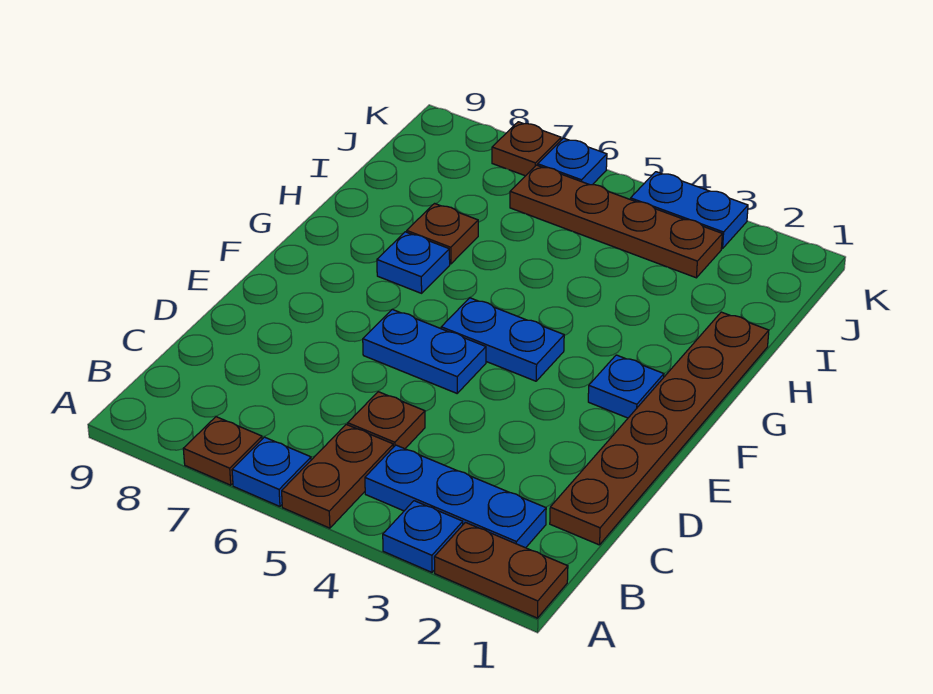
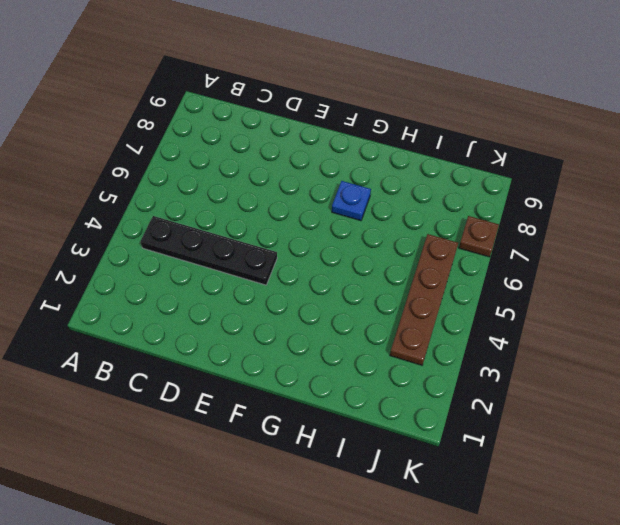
black plate B4:E4 level 1 -> blue plate B2:B4 level 1
none -> brown plate A1:A2 level 1
none -> blue plate A3 level 1
none -> brown plate A5:B5 level 1

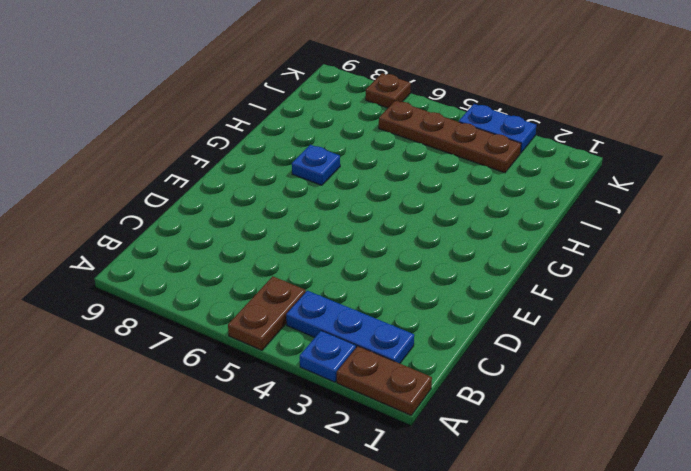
none -> blue plate A6 level 1
none -> brown plate A7 level 1
none -> brown plate C1:H1 level 1

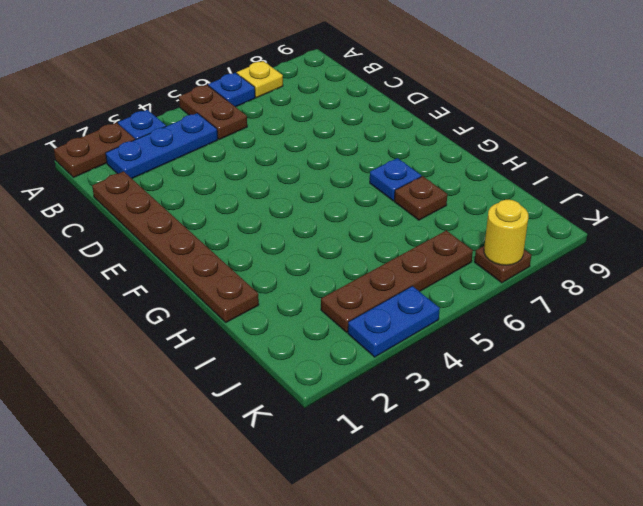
yellow plate A7 level 1 -> brown plate A7 level 1
yellow round brick K7 level 2 -> none
none -> brown plate C5 level 1
none -> blue plate E5:E6 level 1
none -> blue plate F2 level 1

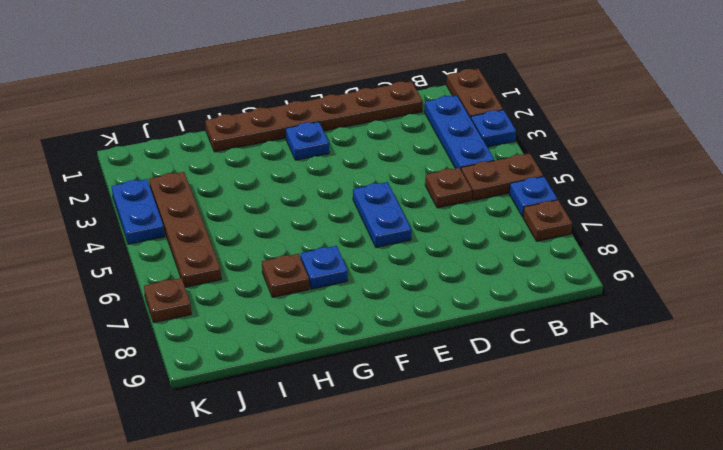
none -> blue plate F4:F5 level 1
none -> blue plate K6 level 1

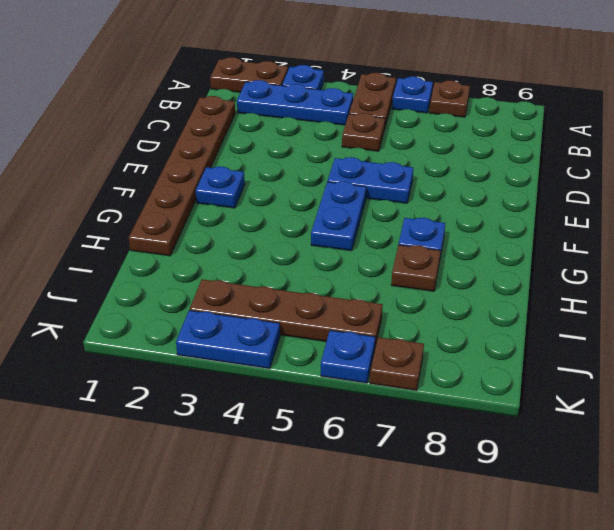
blue plate F5:G5 level 1 -> blue plate F4:F5 level 1

